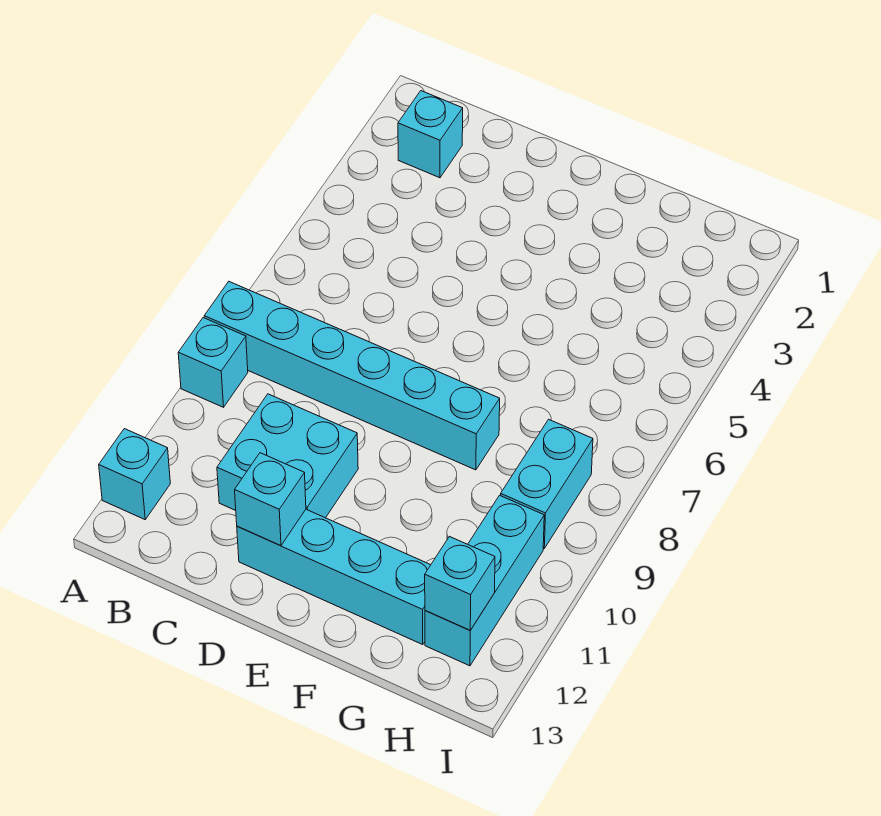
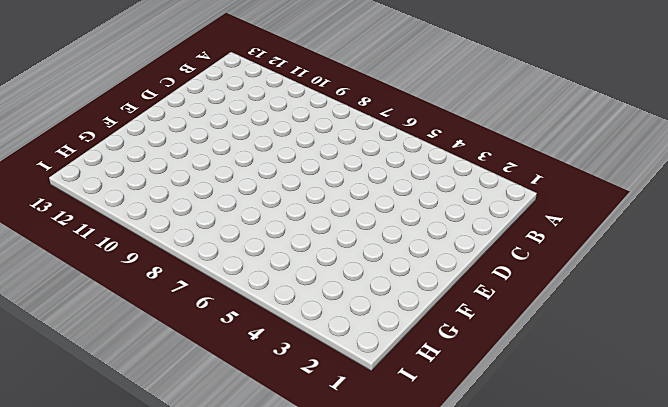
none -> cyan brick A8:F8 level 1
none -> cyan brick A9 level 1

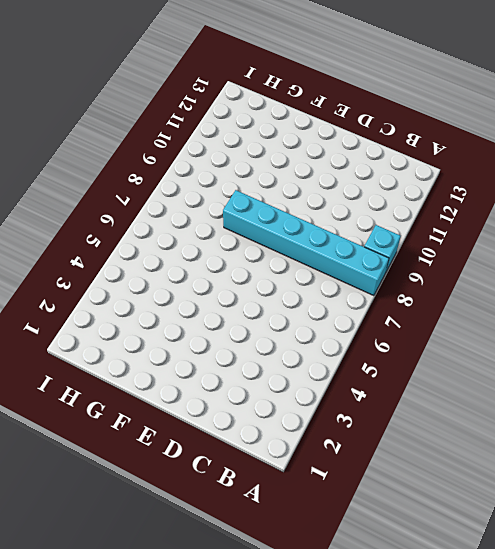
none -> cyan brick A12 level 1
none -> cyan brick B2 level 1

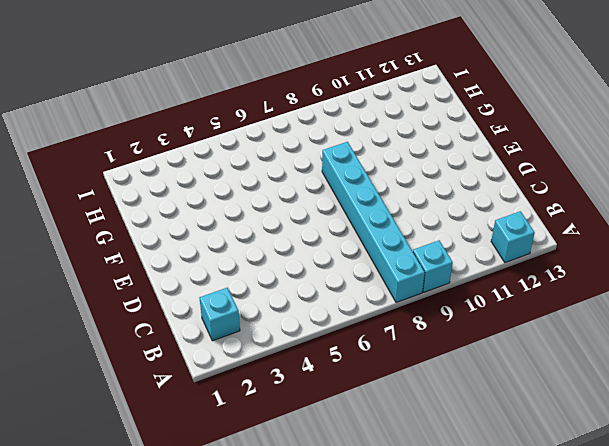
none -> cyan brick C10:D11 level 1
none -> cyan brick D12:G12 level 1

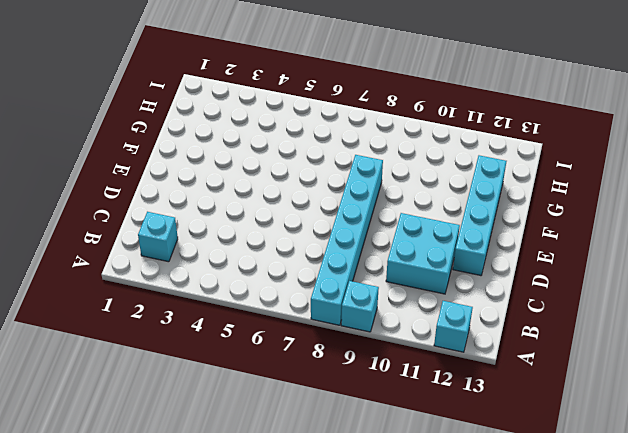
none -> cyan brick H8:H9 level 1
none -> cyan brick H10:H12 level 1

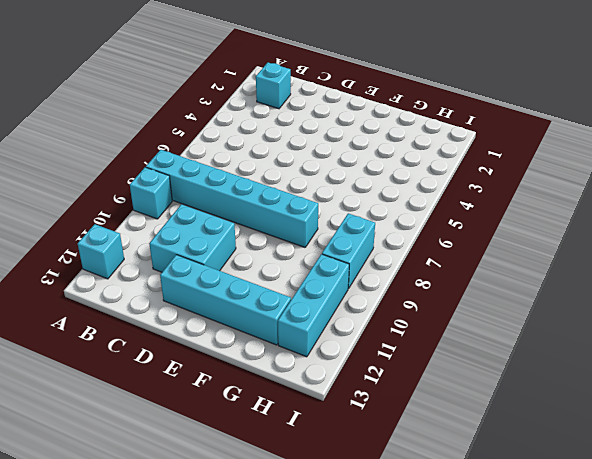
none -> cyan brick D12 level 2
none -> cyan brick H12 level 2

